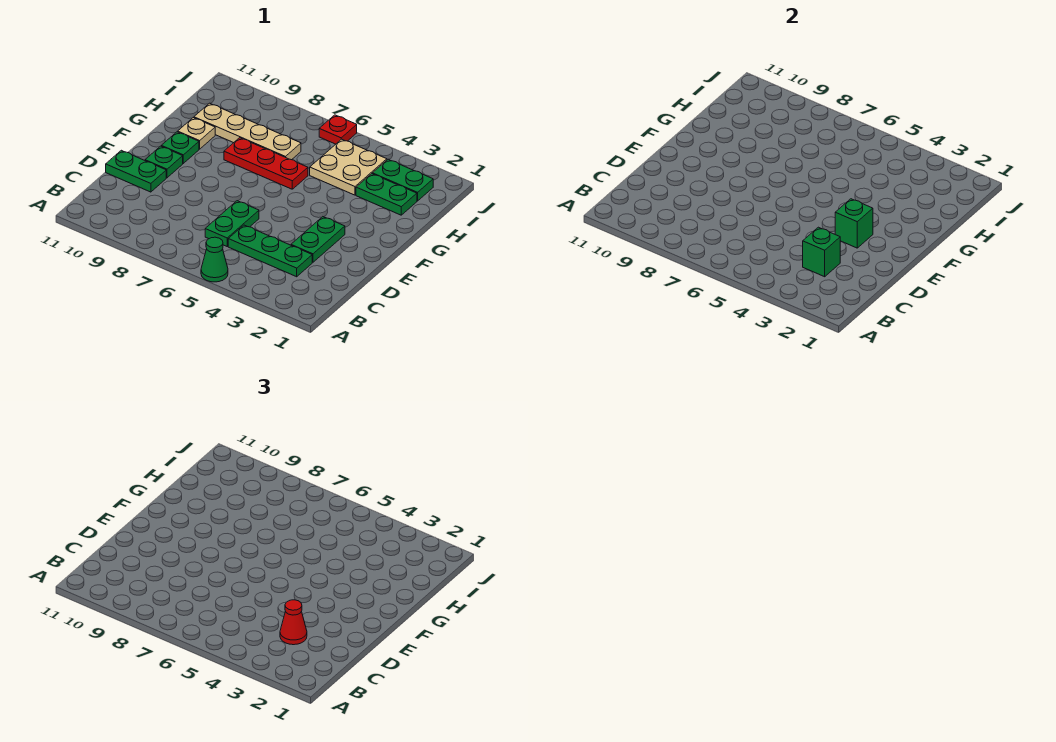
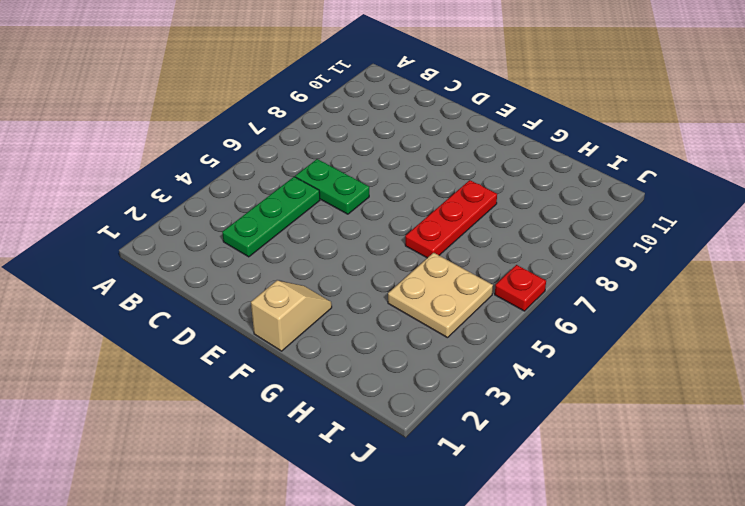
tan slope F1:F2 level 1 top 1 -> none
none -> green cone A5 level 1
none -> green plate D3:E3 level 1
none -> green plate D10:D11 level 1

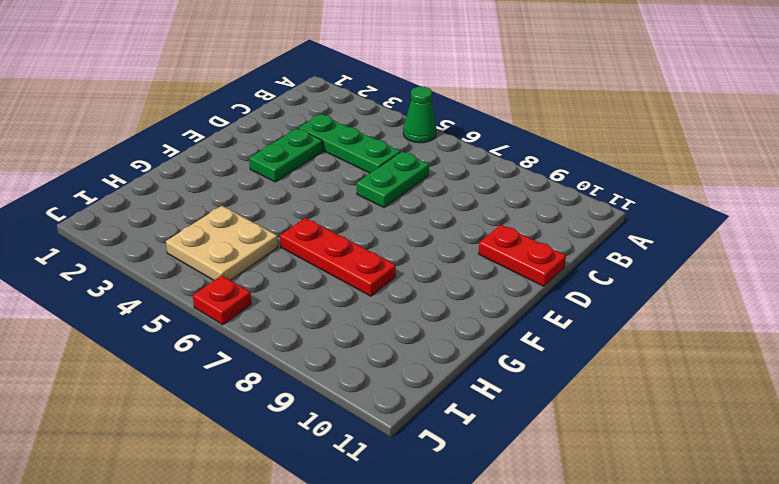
red plate D10:D11 level 1 -> green plate D10:D11 level 1
none -> green plate E10 level 1
none -> green plate F10 level 1
none -> tan plate G10 level 1

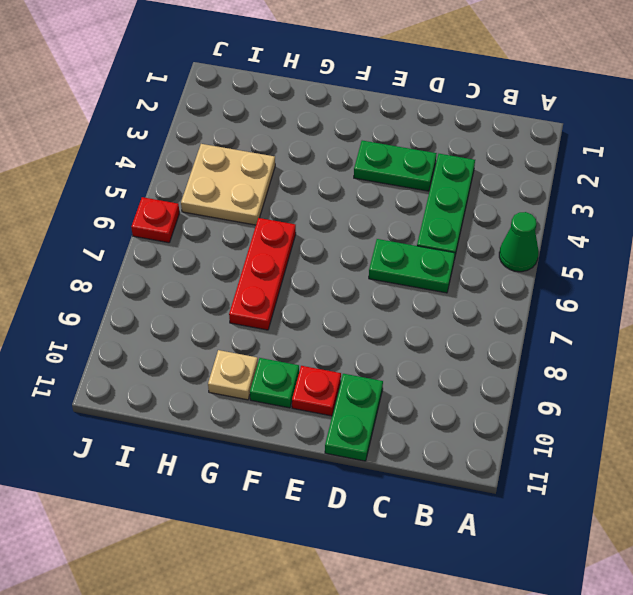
red plate E10 level 1 -> green plate E10 level 1
none -> green plate H2:H3 level 1
none -> tan plate H7:H10 level 1
none -> green plate I2:I3 level 1

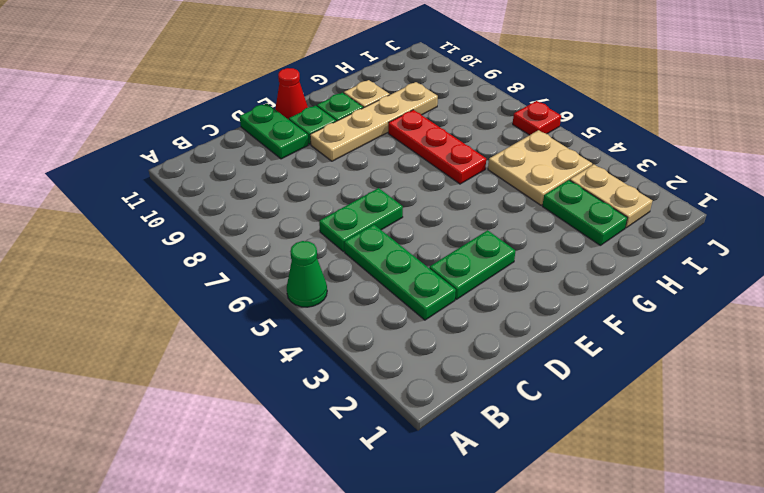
tan plate E9:H9 level 1 -> tan plate H7:H10 level 1
red cone E11 level 1 -> red cone C3 level 3
tan plate I2:I3 level 1 -> green plate I2:I3 level 1
none -> green brick C3 level 2
none -> green brick E3 level 2

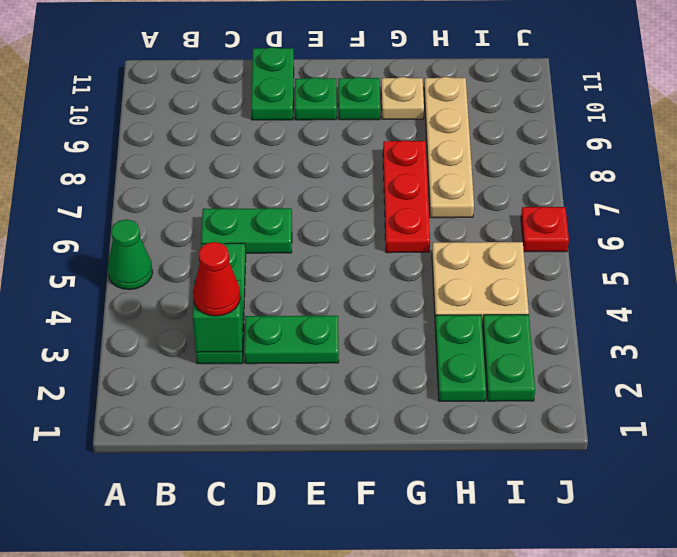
none -> green brick E3 level 2

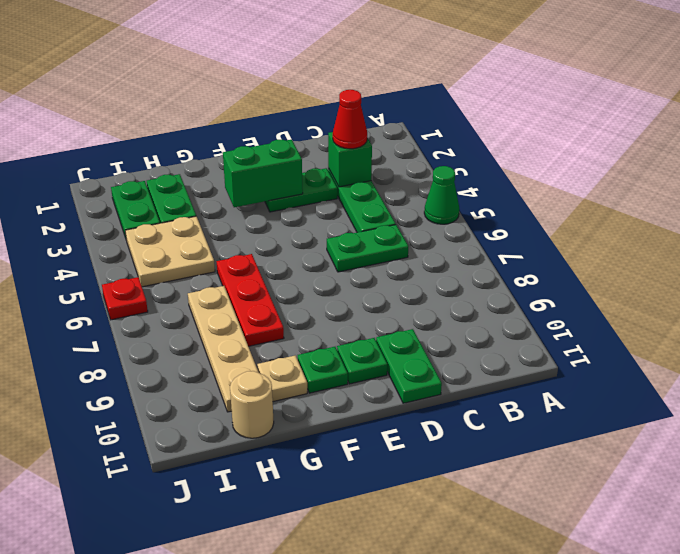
green brick E3:F3 level 2 -> green brick E3 level 2
tan round brick H11 level 1 -> none

